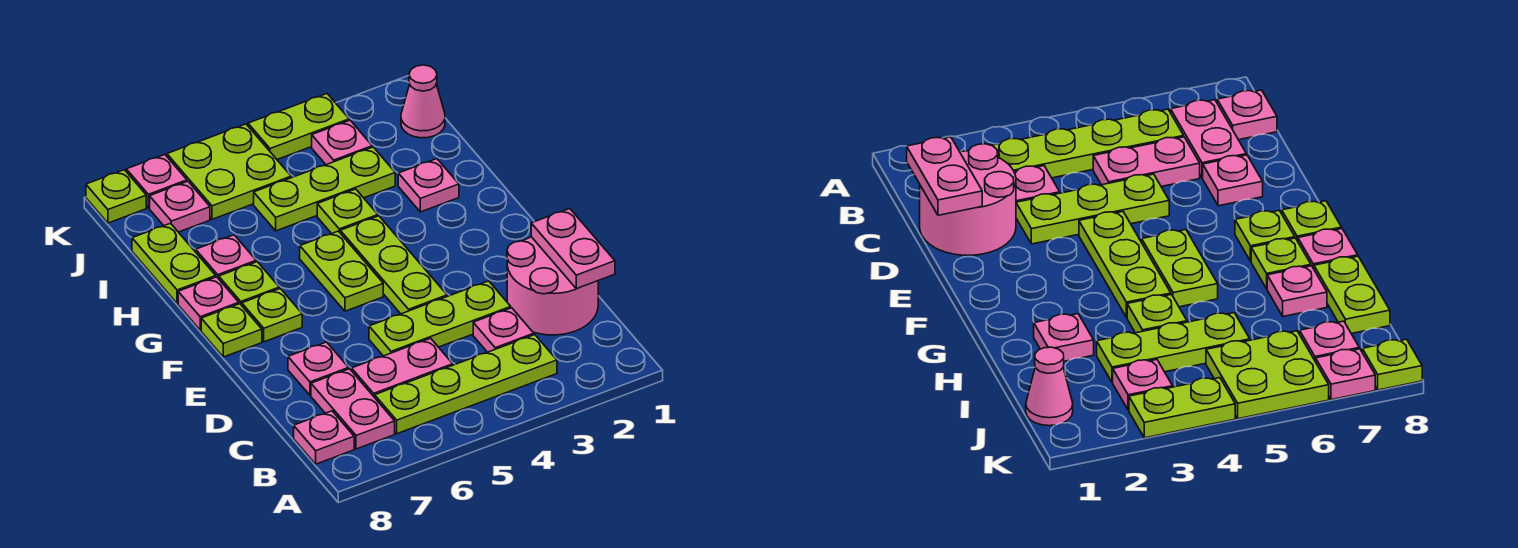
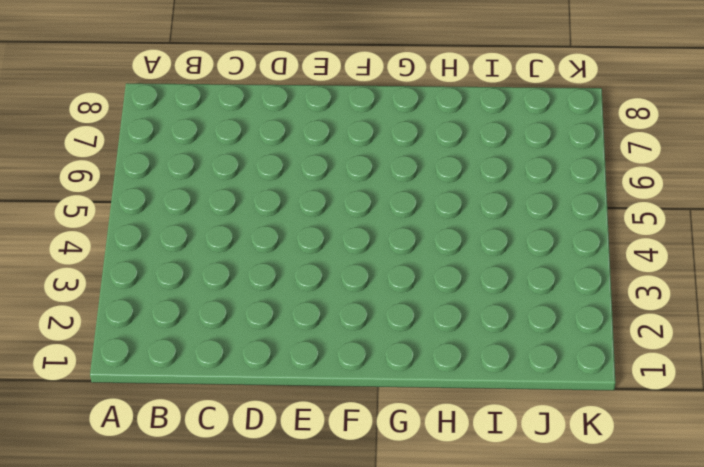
none -> lime plate B3:B6 level 1
none -> pink plate B7:C7 level 1
none -> pink plate B8 level 1

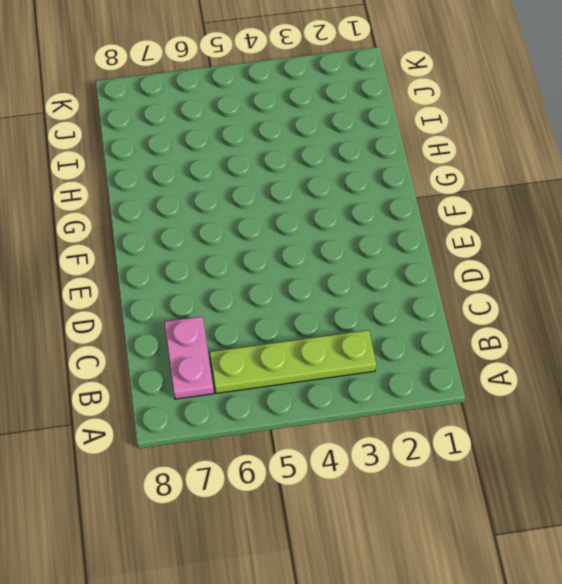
none -> pink plate B8 level 1
none -> pink round brick C1:D2 level 1
none -> pink plate C3 level 1

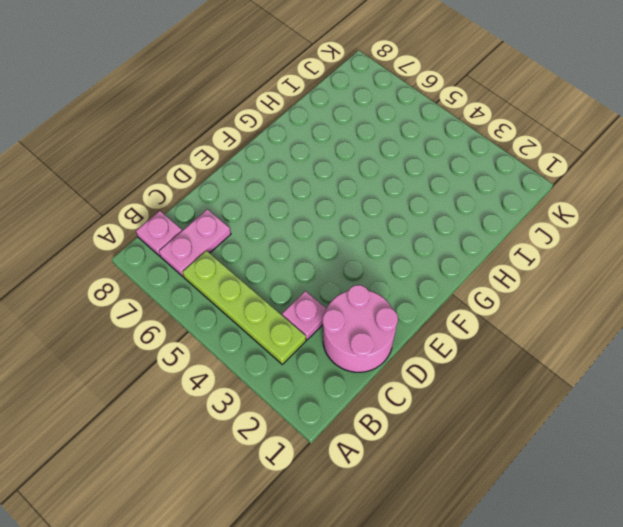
none -> pink plate C5:C6 level 1
none -> lime plate D3:D5 level 1
none -> pink plate D7 level 1

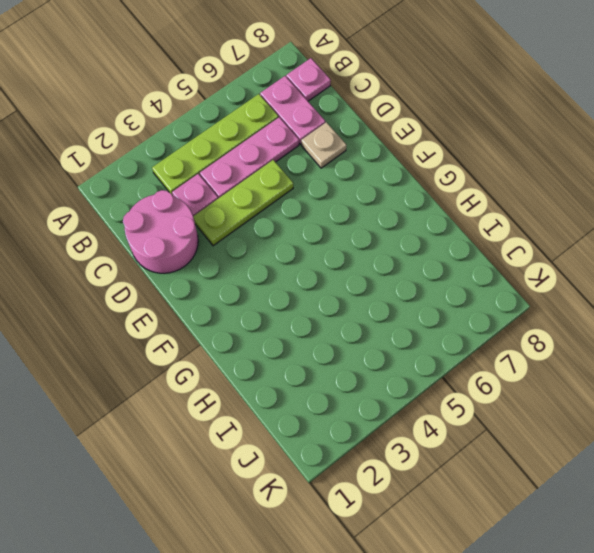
pink plate C4:C6 level 1 -> pink plate C5:C6 level 1
tan plate D7 level 1 -> pink plate D7 level 1
none -> lime plate E4:G4 level 1
none -> lime plate F5:G5 level 1
none -> lime plate F7 level 1

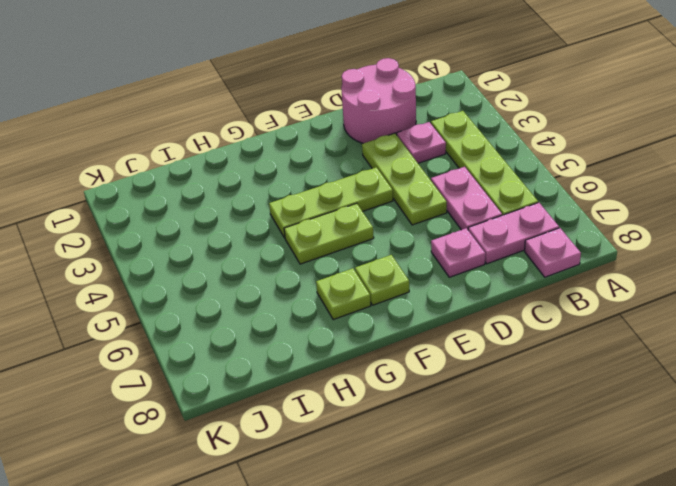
none -> lime plate F8 level 1
none -> pink plate G8 level 1
none -> pink plate H2 level 1

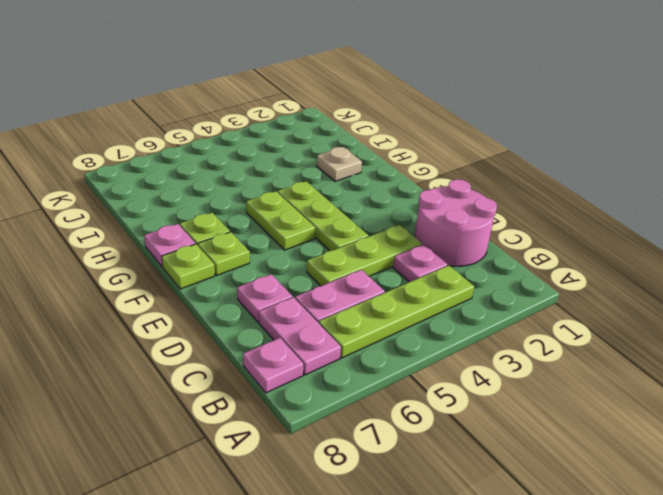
tan plate H2 level 1 -> pink plate H2 level 1
none -> lime plate H4 level 1
none -> pink plate H7 level 1
none -> lime plate H8:I8 level 1

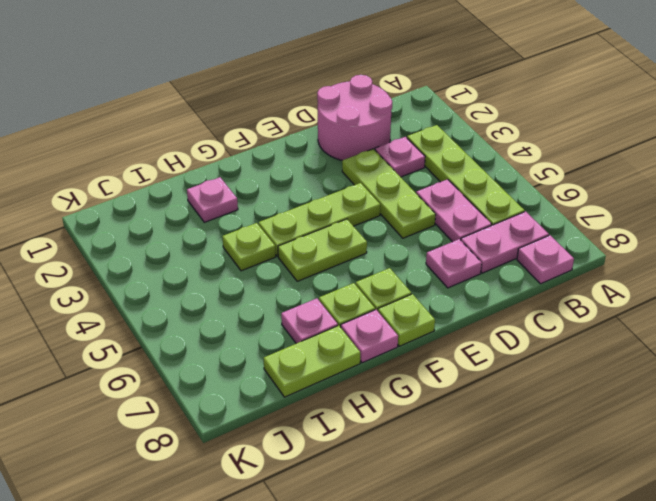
none -> lime plate I3:I5 level 1
none -> pink cone J1 level 1
none -> pink plate J3 level 1

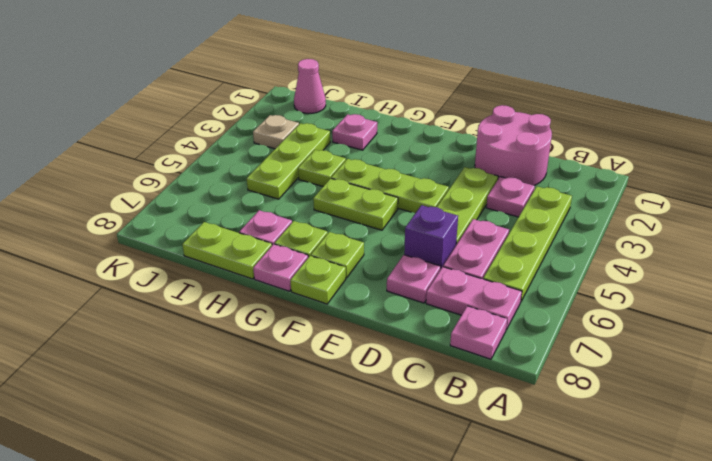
purple brick D6 level 1 -> none
tan plate J3 level 1 -> pink plate J3 level 1
none -> lime plate J5:K6 level 1
none -> pink plate J7 level 1
none -> lime plate K3:K4 level 1

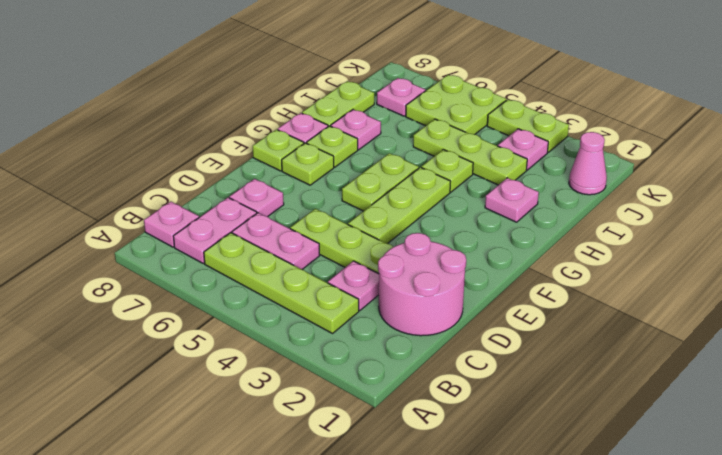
none -> pink plate K7 level 1
none -> lime plate K8 level 1
none -> pink plate C1:D1 level 2

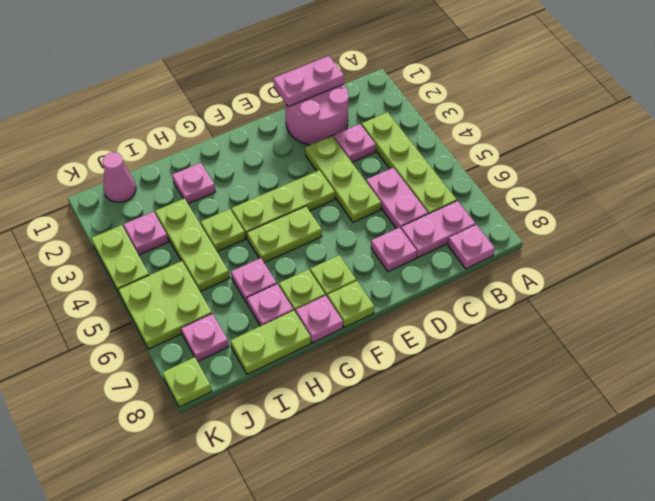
pink plate H6 level 1 -> pink plate K7 level 1

